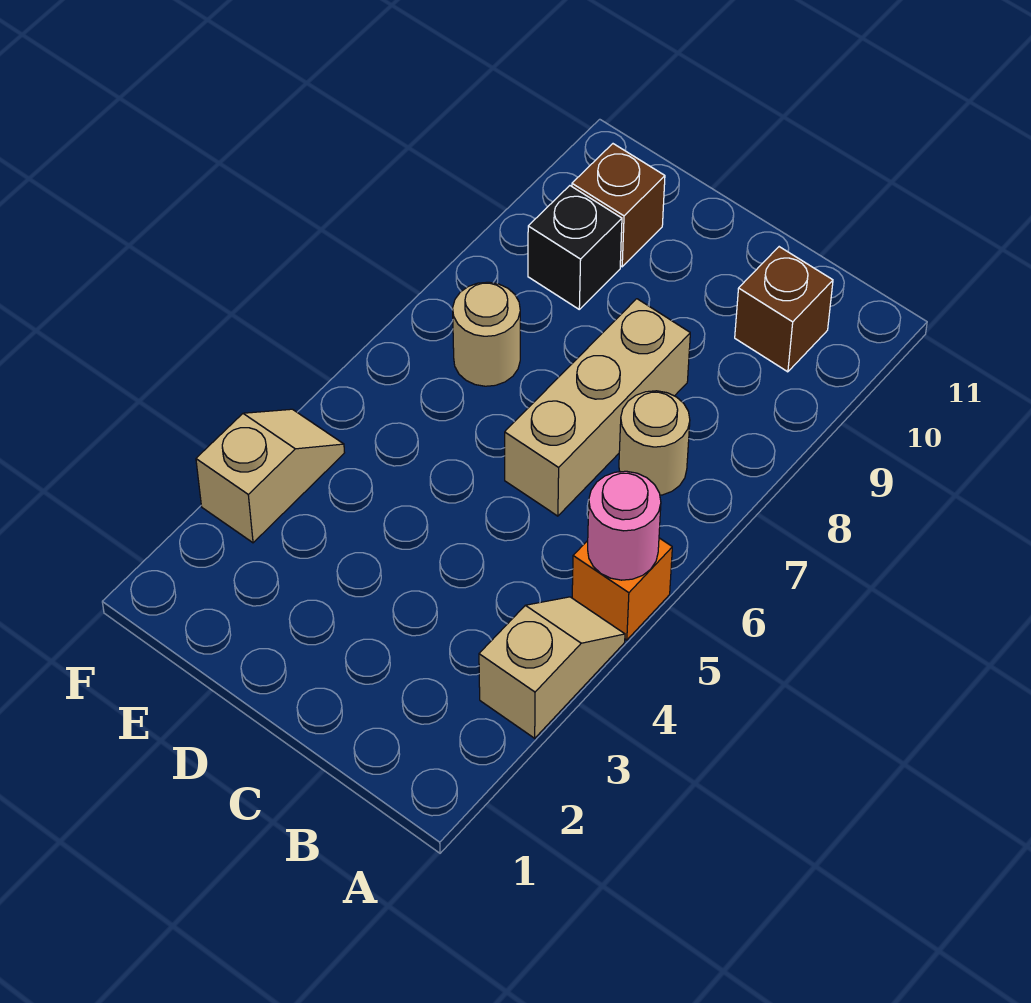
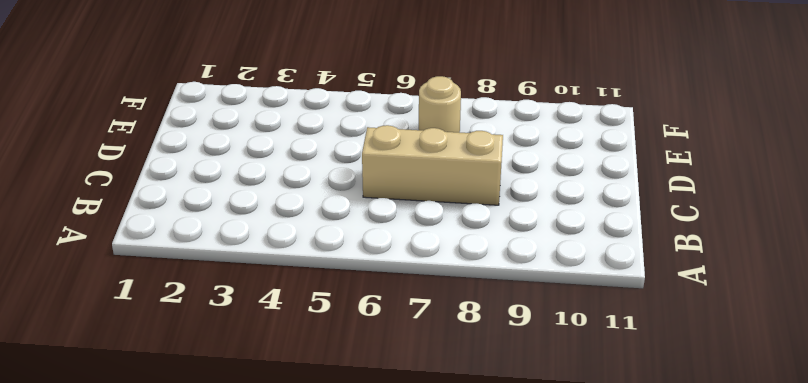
none -> tan slope A3:A4 level 1 top 3
none -> orange brick A5 level 1

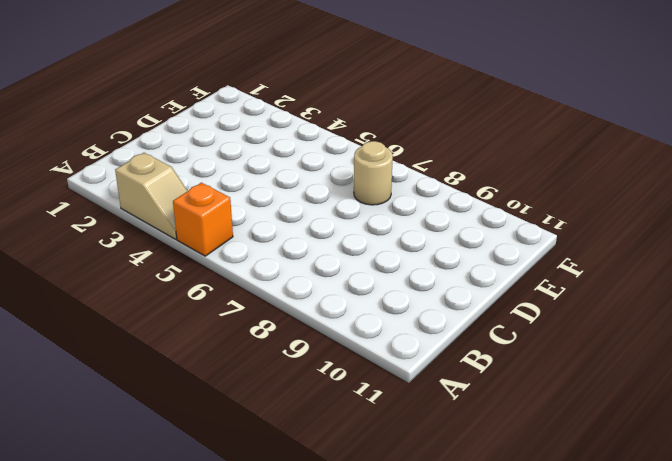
none -> tan round brick B7 level 1
none -> brown brick B10 level 1

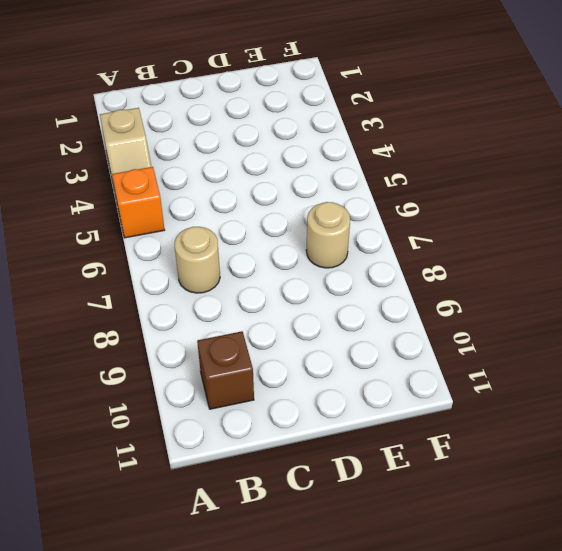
none -> tan brick C6:C8 level 1
none -> black brick E9 level 1

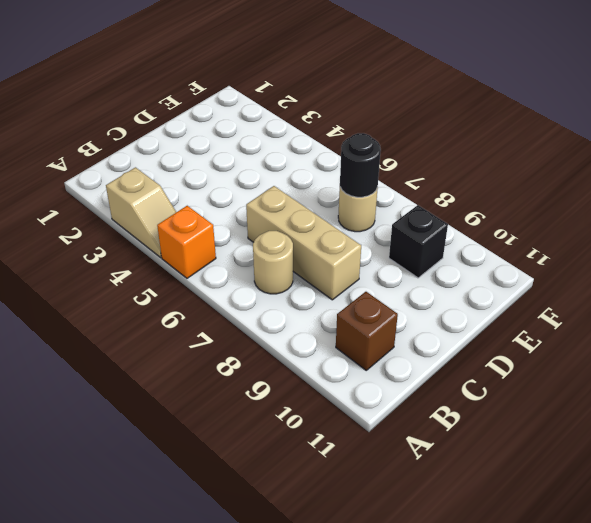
black round brick E7 level 2 -> none
none -> brown brick E10 level 1
none -> tan slope F3:F4 level 1 top 3

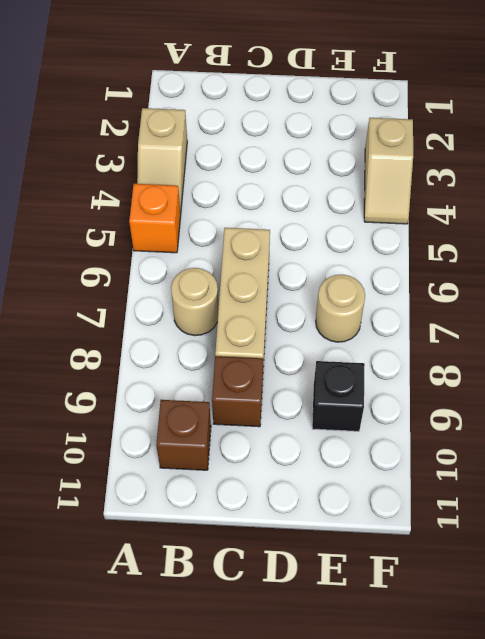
brown brick C9 level 1 -> brown brick E10 level 1
none -> pink round brick A5 level 2

